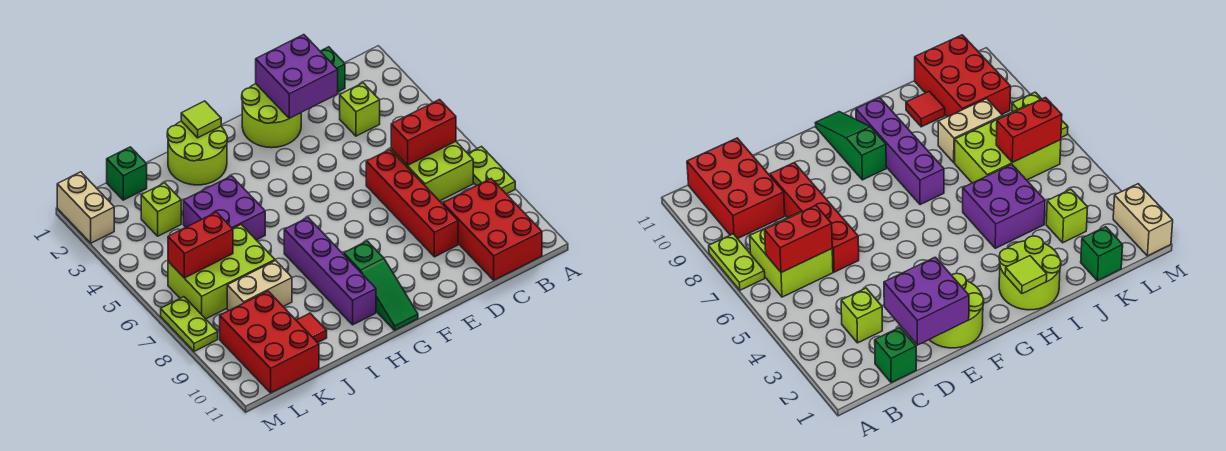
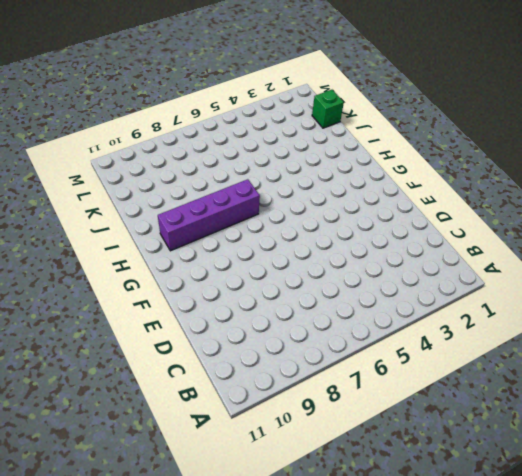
none -> lime plate A7:A8 level 1
none -> lime brick B6:C7 level 1
none -> red brick B9:C11 level 1

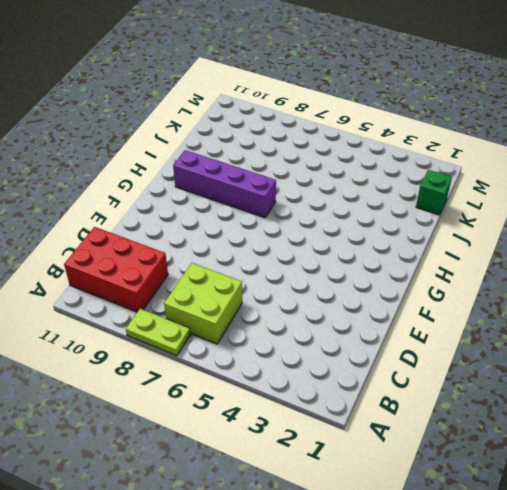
none -> green brick C1 level 1
none -> lime brick C3 level 1
none -> red brick D6:D9 level 1

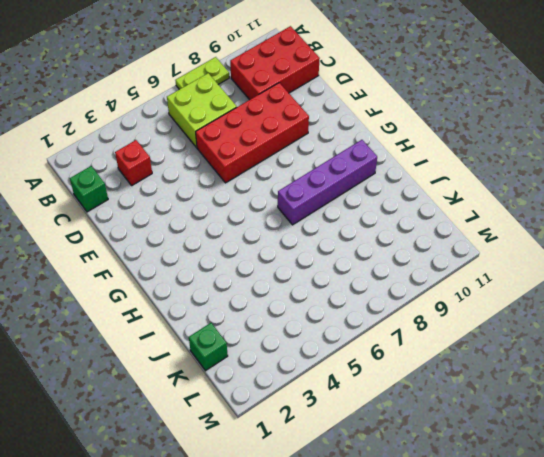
red brick C3 level 1 -> lime brick C3 level 1
red brick D6:E9 level 1 -> red brick D6:D9 level 1
none -> lime round brick E1:F2 level 1
none -> green slope G9:G11 level 1 top 9
none -> lime round brick H1:I2 level 1

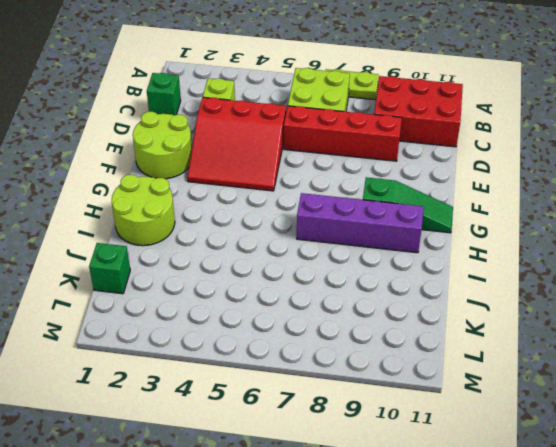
red slope D3:F5 level 1 top D -> none
none -> purple brick I4:J5 level 1
none -> lime brick J6:L7 level 1
none -> tan brick J8:K8 level 1

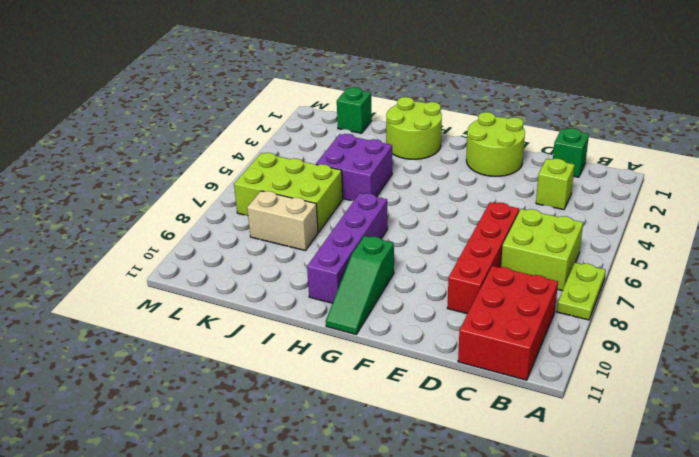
none -> red tile J10 level 1
none -> lime brick K3 level 1
none -> red brick K9:L11 level 1

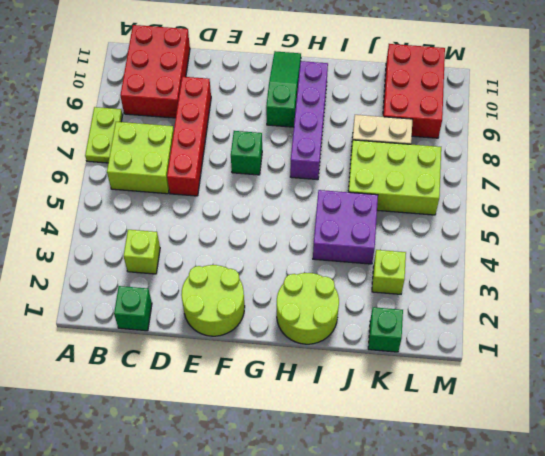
green brick F7 level 1 -> none
none -> red tile J10 level 1
none -> tan brick M1:M2 level 1
none -> lime plate M7:M8 level 1

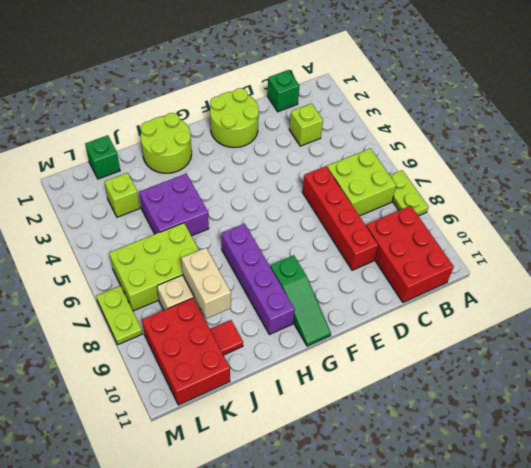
tan brick J8:J9 level 2 -> tan brick M1:M2 level 1
none -> red brick B6:C6 level 2
none -> purple brick D1:E2 level 2
none -> lime tile H1 level 2

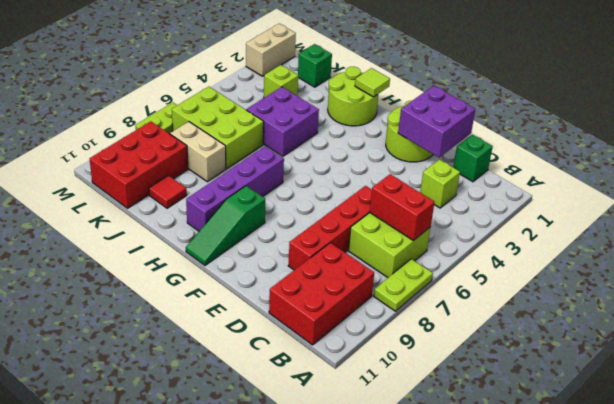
none -> red brick K6:L6 level 2

